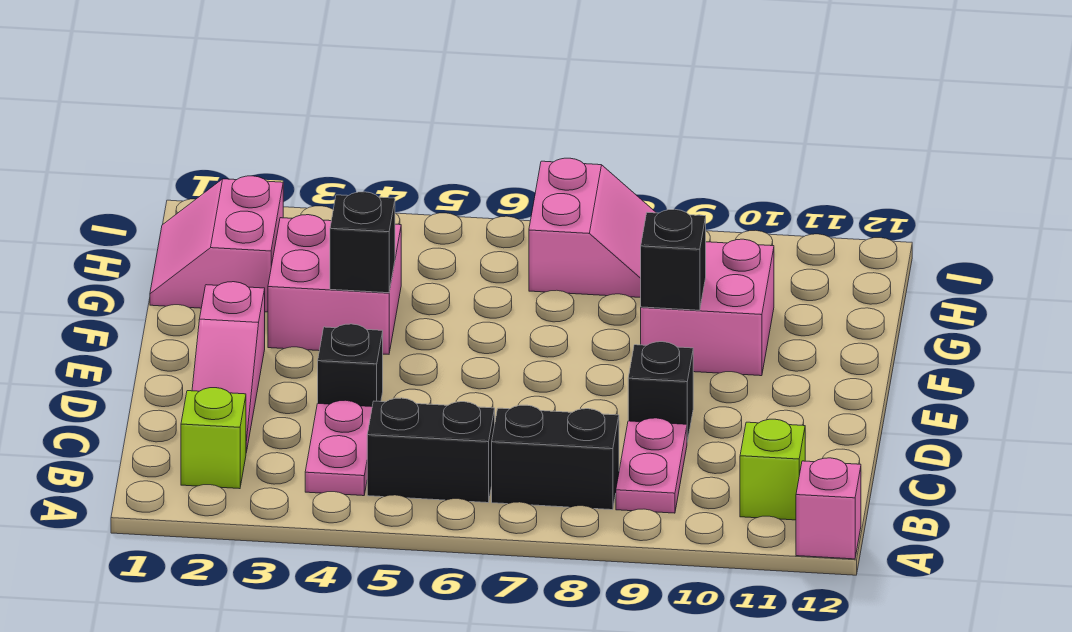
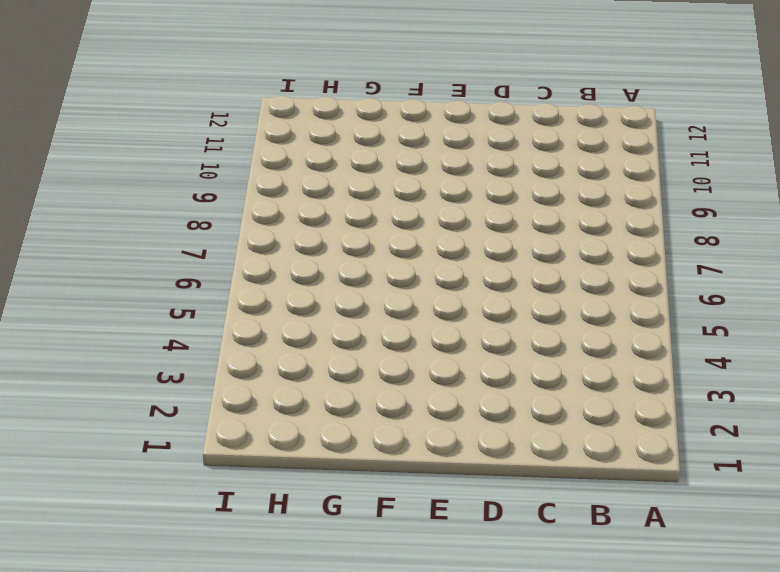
none -> pink brick A12 level 1
none -> lime brick B2 level 1
none -> pink plate B4:C4 level 1

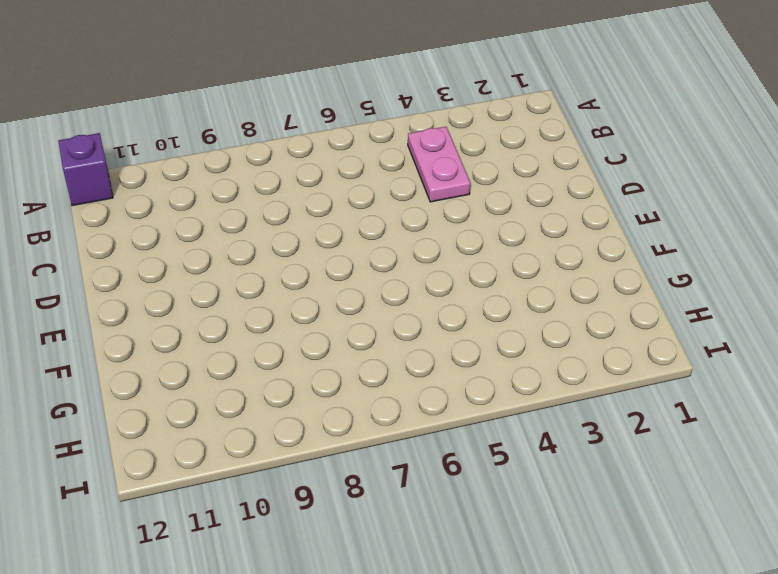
purple brick A12 level 1 -> pink brick A12 level 1
none -> lime brick B2 level 1
none -> black brick B5:B6 level 1
none -> black brick B7:B8 level 1

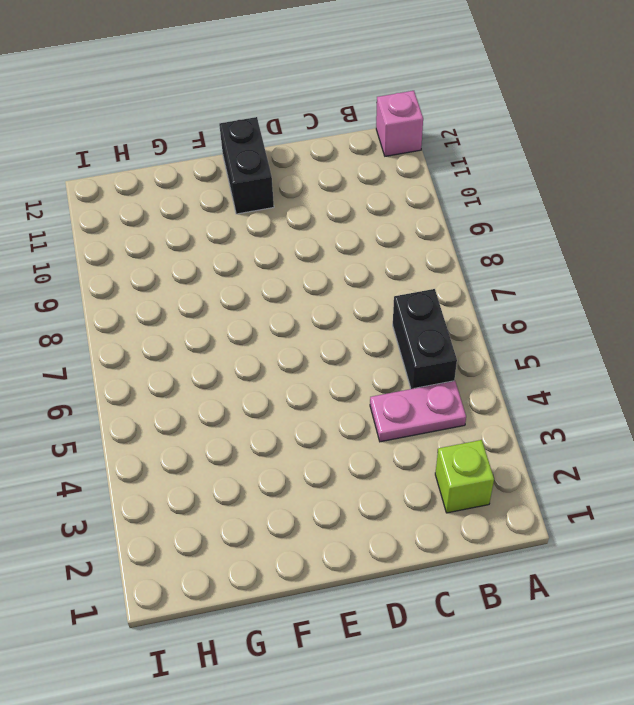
black brick E11:E12 level 1 -> black brick B7:B8 level 1
none -> pink plate B9:C9 level 1
none -> lime brick B11 level 1
none -> pink slope C2:E2 level 1 top E

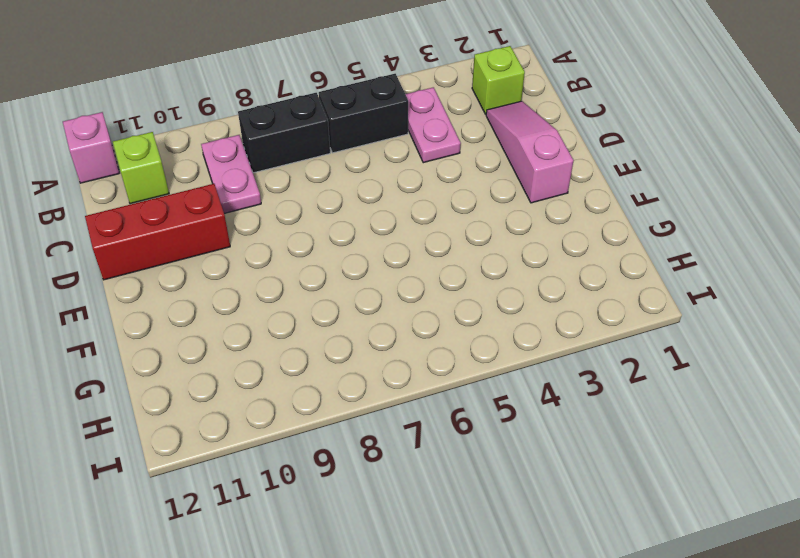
red brick D10:D12 level 1 -> none
none -> black brick D4 level 1
none -> black brick D9 level 1
none -> pink brick F3:G4 level 1

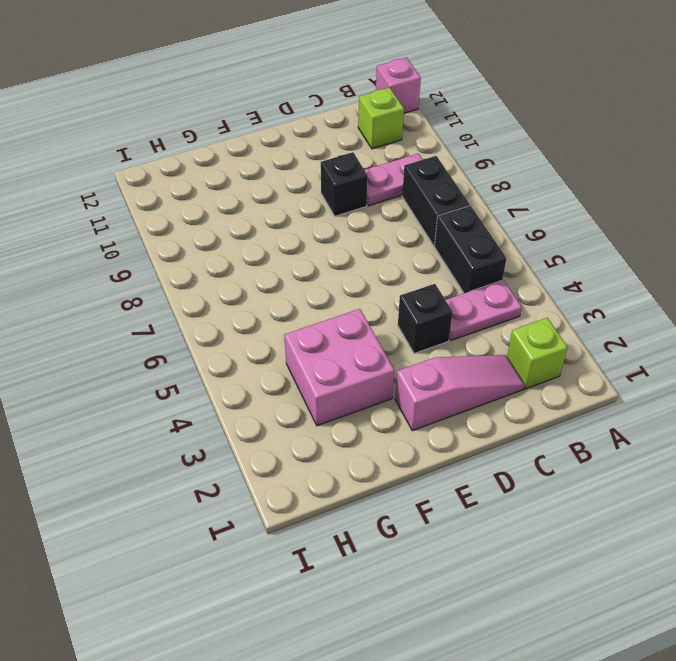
none -> pink brick F9:G10 level 1
none -> pink slope G1:H2 level 1 top 2
none -> pink slope H7:I8 level 1 top 7

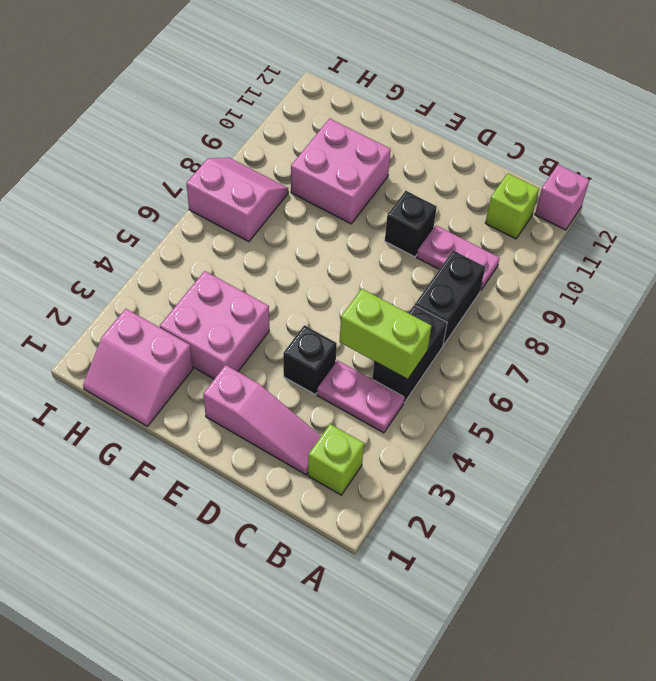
lime brick B5:C5 level 2 -> none
none -> black brick F4 level 2
none -> black brick F9 level 2

